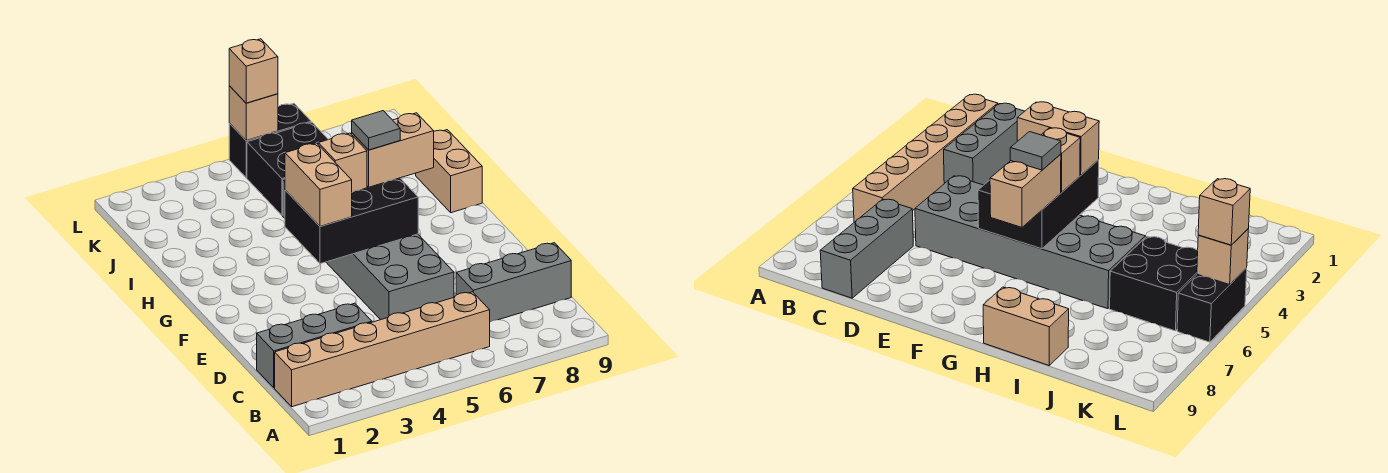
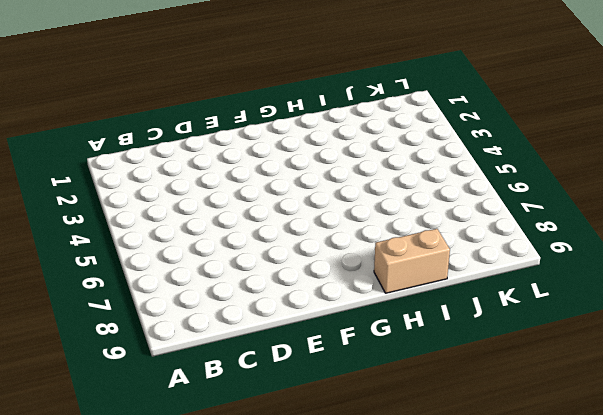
none -> tan brick B1:B6 level 1
none -> grey brick C1:C3 level 1
none -> grey brick C7:C9 level 1

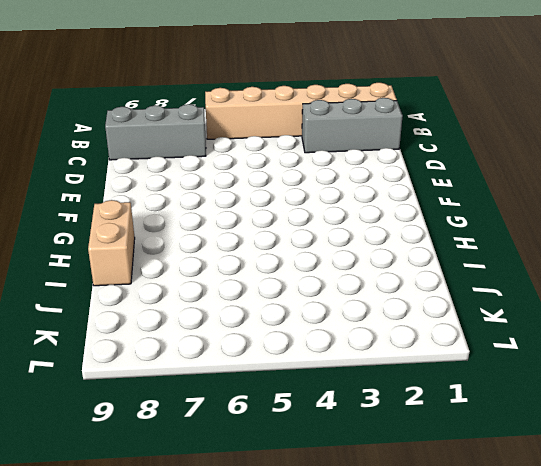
none -> grey brick D5:I6 level 1
none -> black brick J5:K6 level 1
none -> black brick L5:L6 level 1

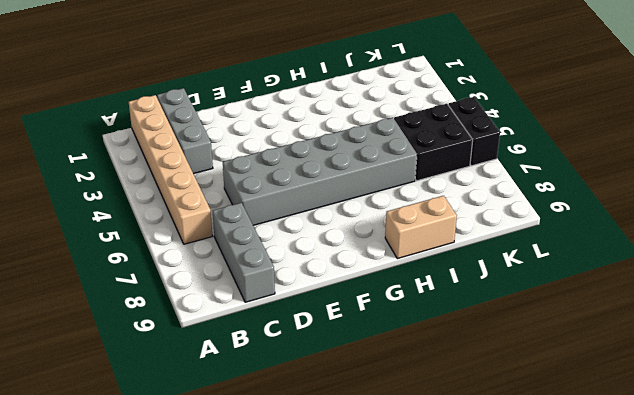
none -> black brick F4:G6 level 2
none -> tan brick L5 level 2
none -> tan brick F4:G4 level 3

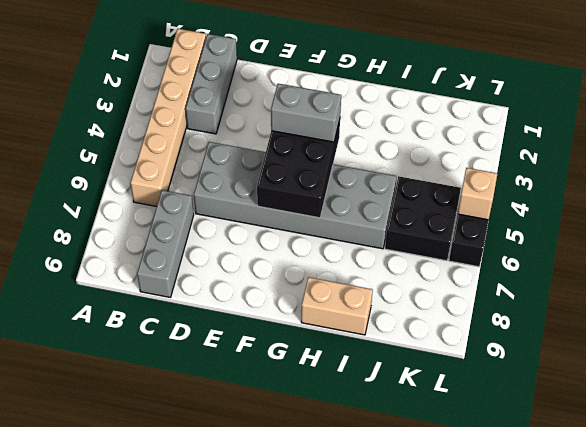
grey brick F4:G4 level 3 -> tan brick F4:G4 level 3
none -> tan brick G5 level 3
none -> tan brick G6:G7 level 3
none -> tan brick L5 level 3

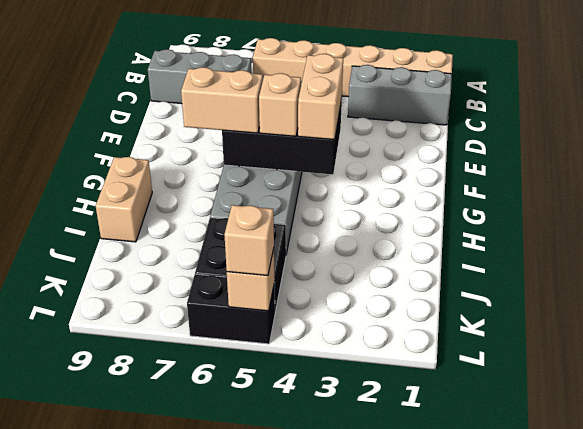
none -> grey tile G6 level 4

